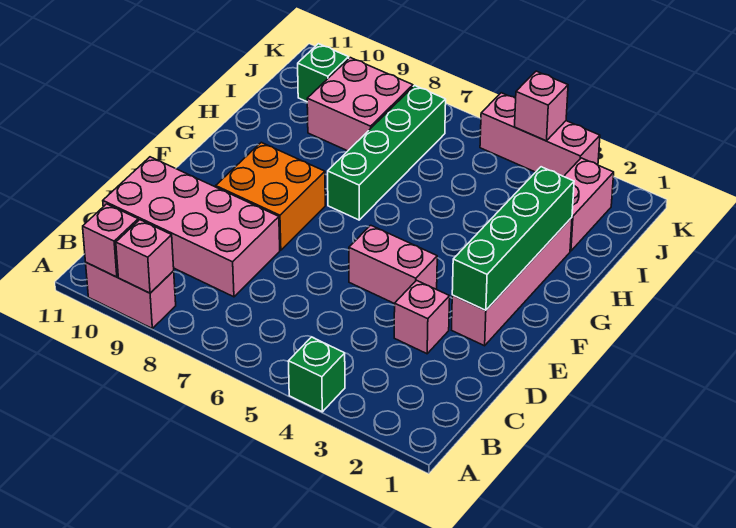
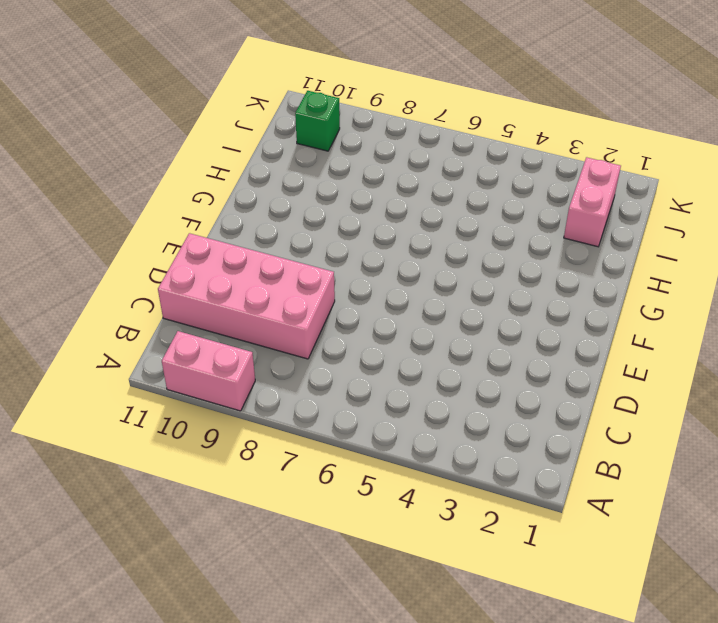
none -> green brick A4 level 1
none -> pink brick D3 level 1
none -> pink brick E2:H2 level 1

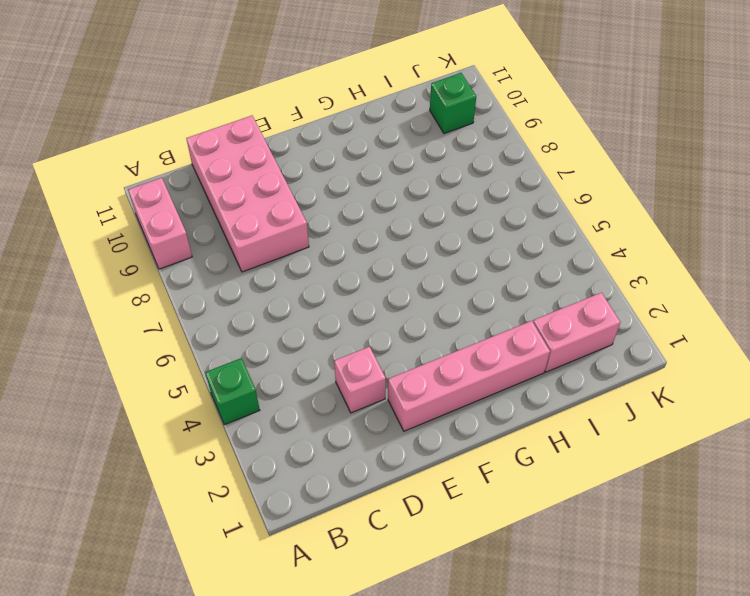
none -> pink brick E4:E5 level 1
none -> orange brick E8:F9 level 1
none -> green brick G7:J7 level 1

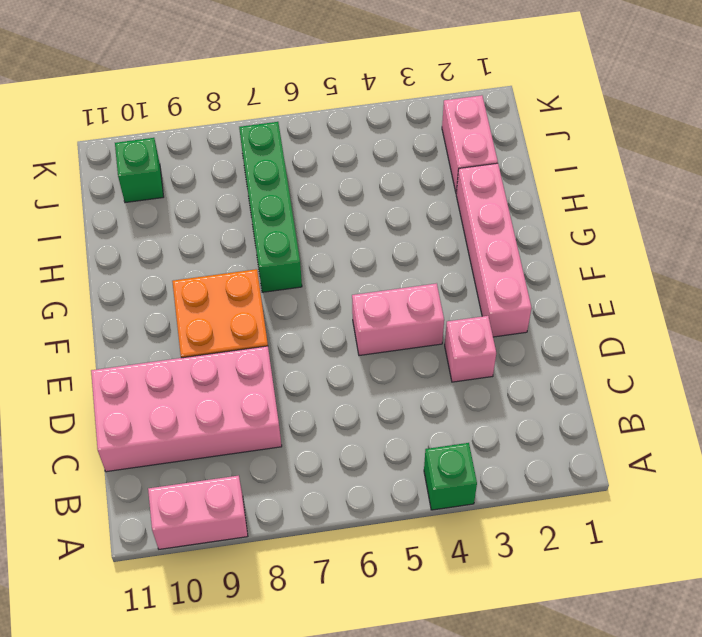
none -> pink brick I8:J9 level 1
none -> pink brick K3:K5 level 1
none -> pink brick A9 level 2

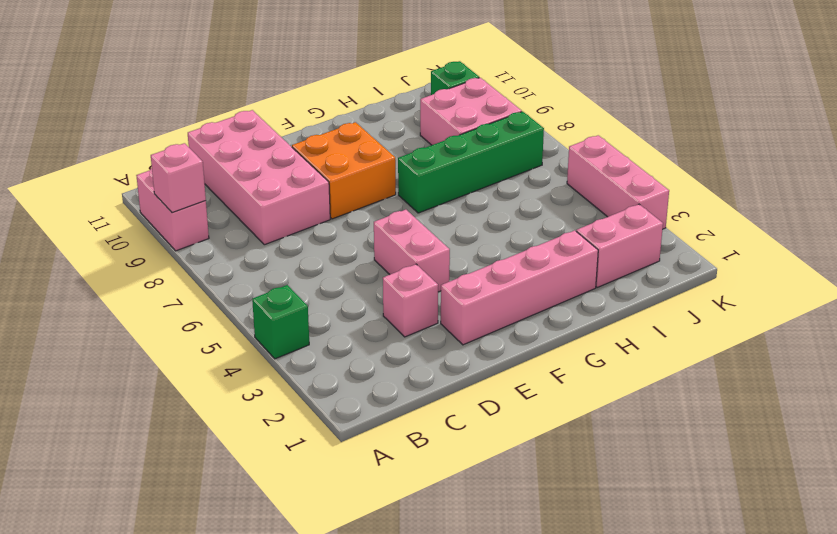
none -> pink brick A10 level 2
none -> green brick E2:H2 level 2
none -> pink brick K4 level 2

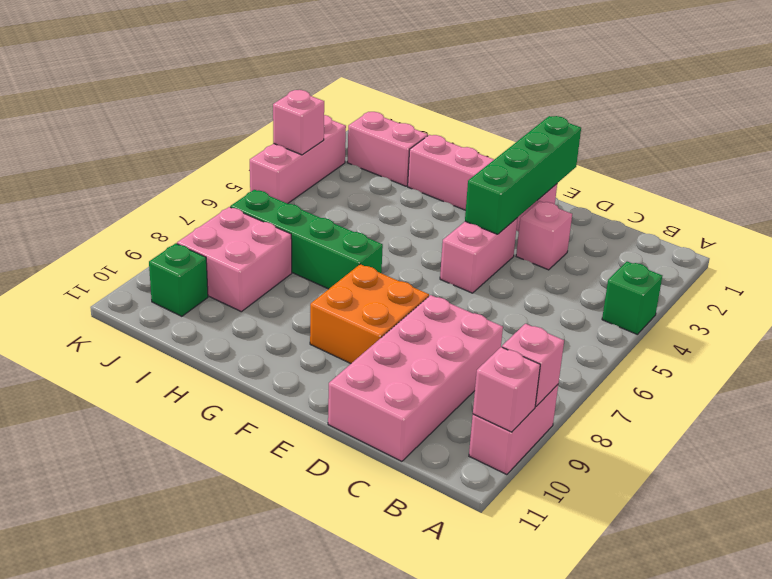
green brick E1:E4 level 2 -> green brick E2:H2 level 2

